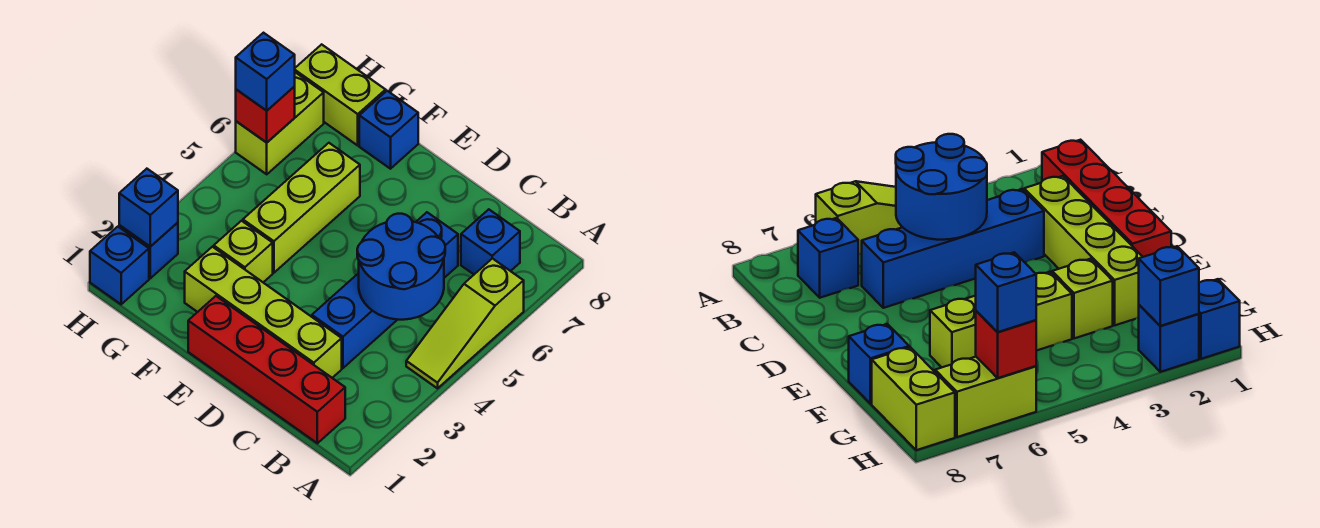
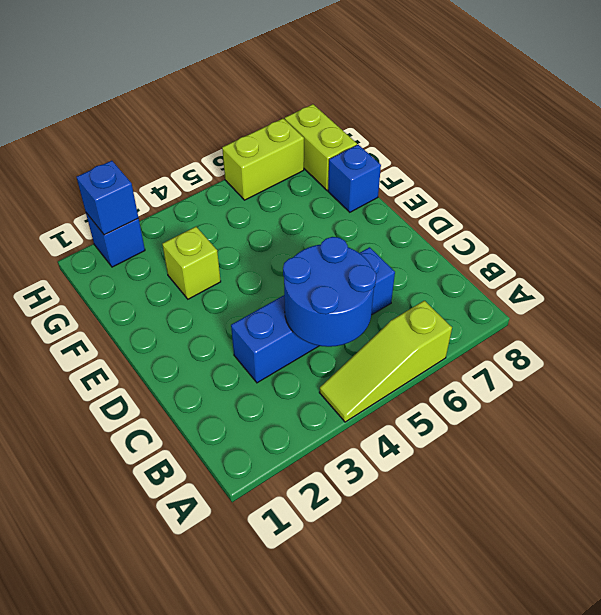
none -> red brick B1:E1 level 1
none -> blue brick B7 level 1
none -> lime brick C2:F2 level 1

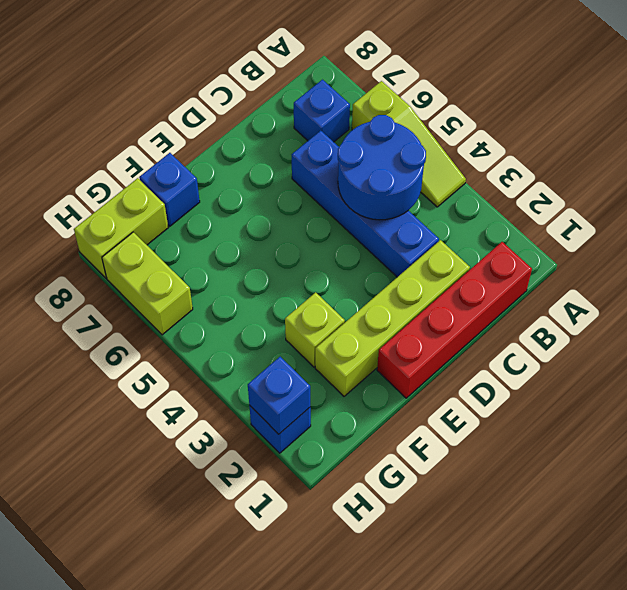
none -> lime brick F4:F6 level 1
none -> blue brick H1 level 1
none -> red brick H6 level 2

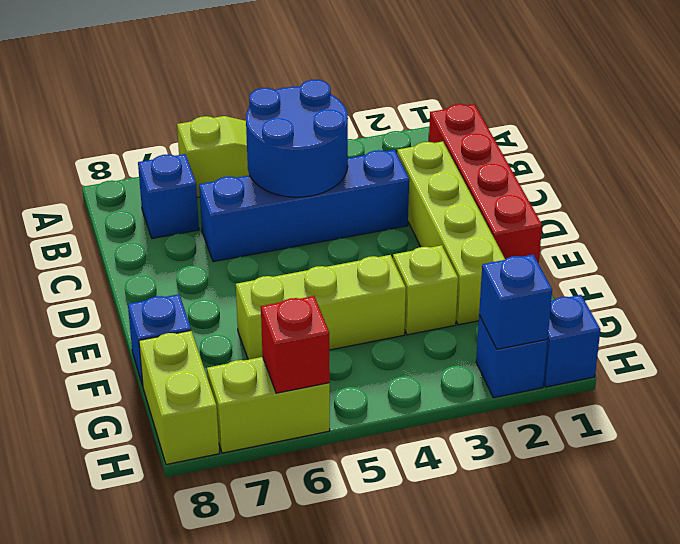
none -> blue brick H6 level 3

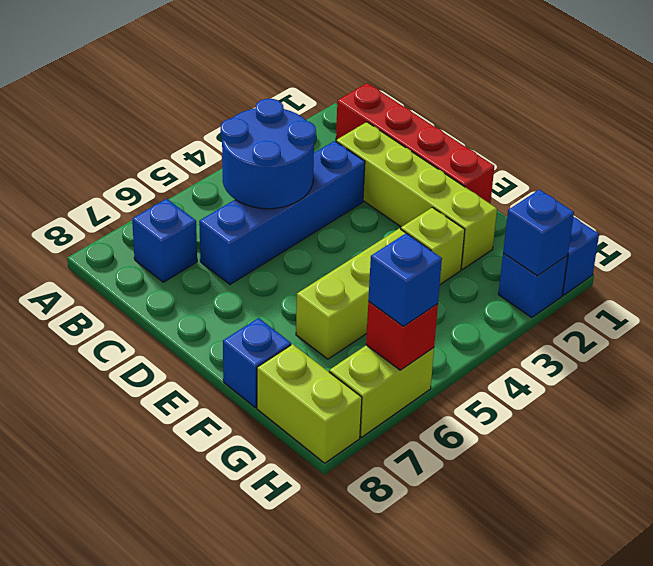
none -> lime slope A4:A6 level 1 top 6

